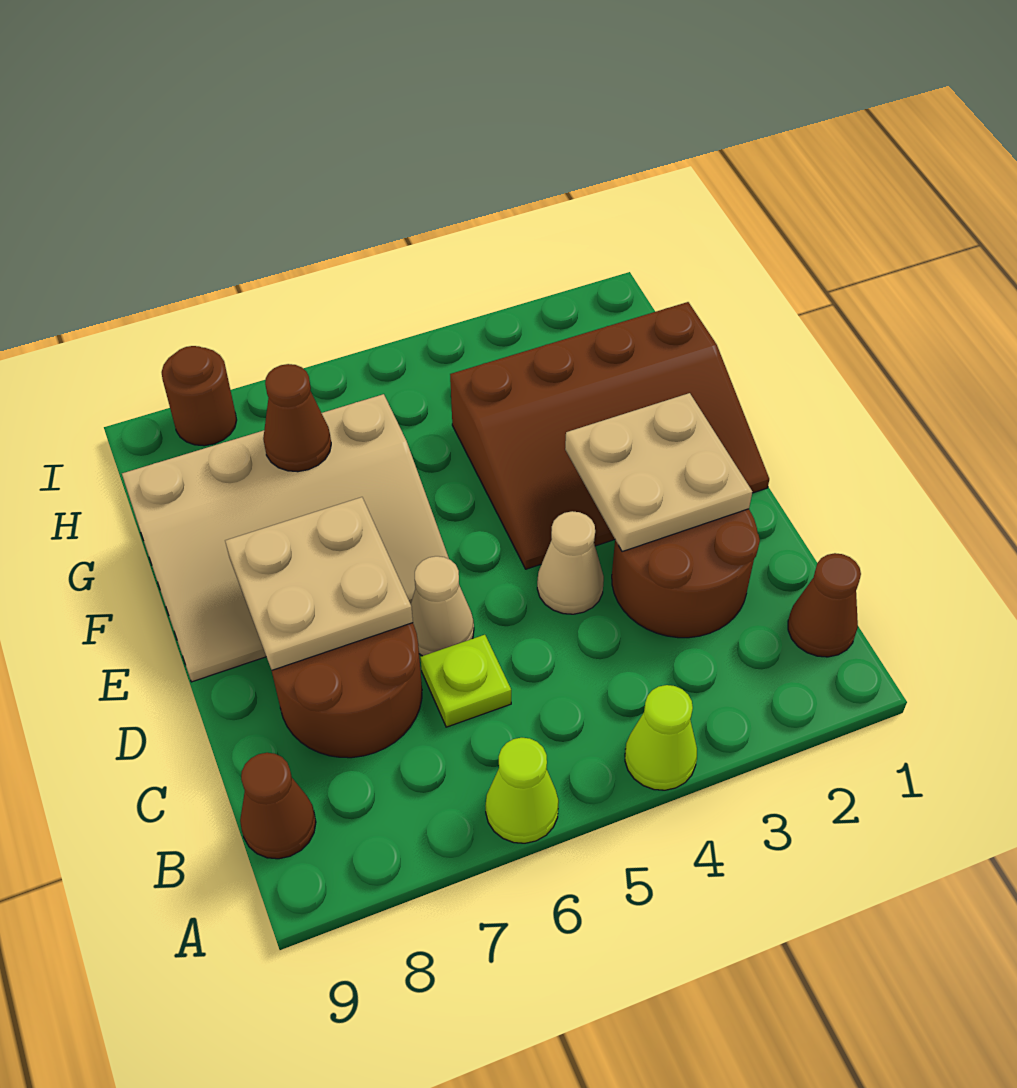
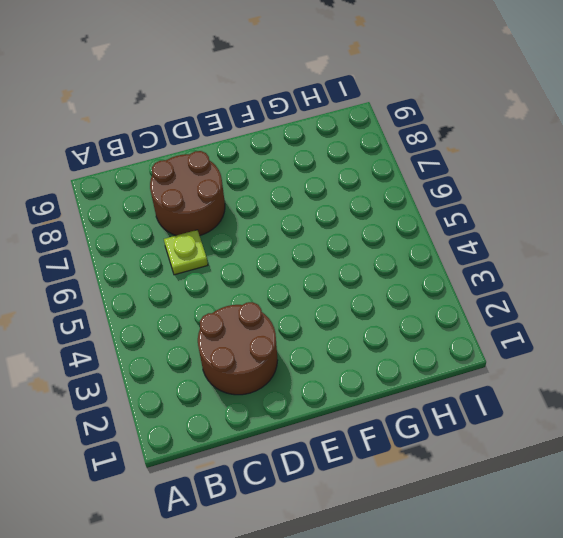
none -> lime cone A4 level 1
none -> lime cone A6 level 1
none -> brown cone B1 level 1

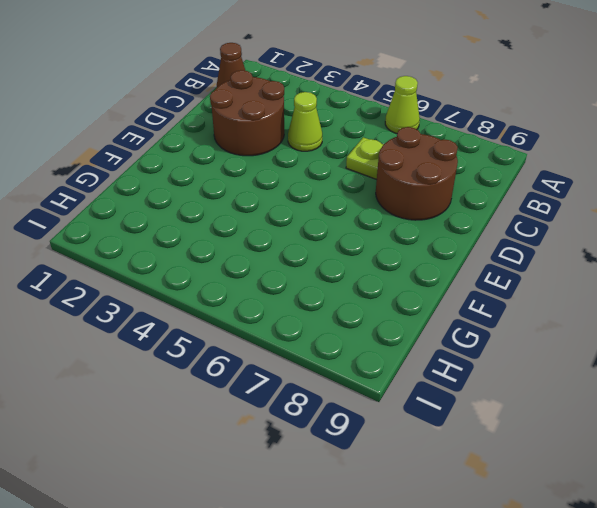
lime cone C4 level 1 -> lime cone A4 level 1
none -> brown cone B9 level 1
none -> tan cone D4 level 1
none -> tan cone D6 level 1

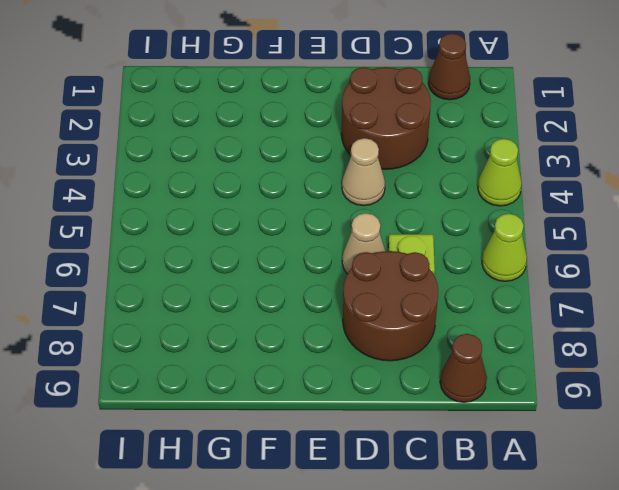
none -> brown slope E1:G4 level 1 top G
none -> tan slope E6:G9 level 1 top G
none -> brown round brick I8 level 1

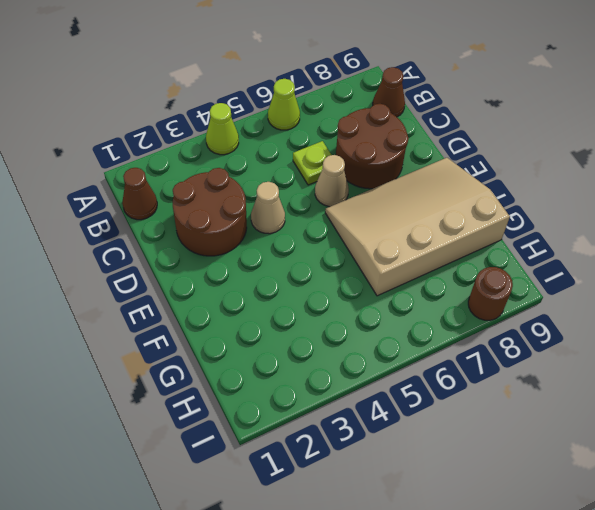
none -> brown slope E1:G4 level 1 top G
none -> tan plate D2:E3 level 2
none -> tan plate D7:E8 level 2

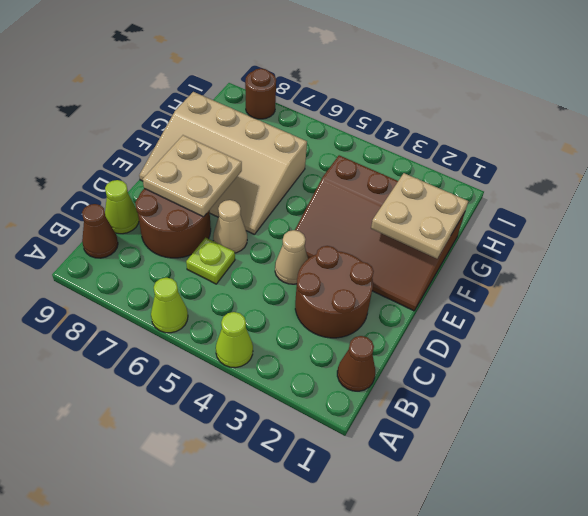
lime cone C9 level 1 -> none
tan plate F1:G2 level 2 -> tan plate D2:E3 level 2
none -> brown cone G7 level 2

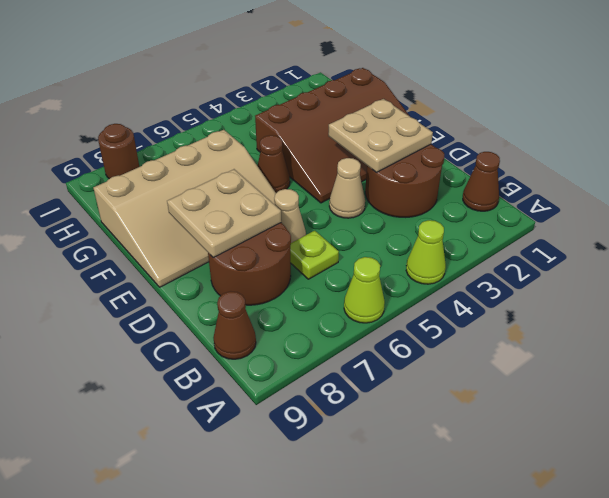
brown cone F5 level 1 -> brown cone G7 level 2

